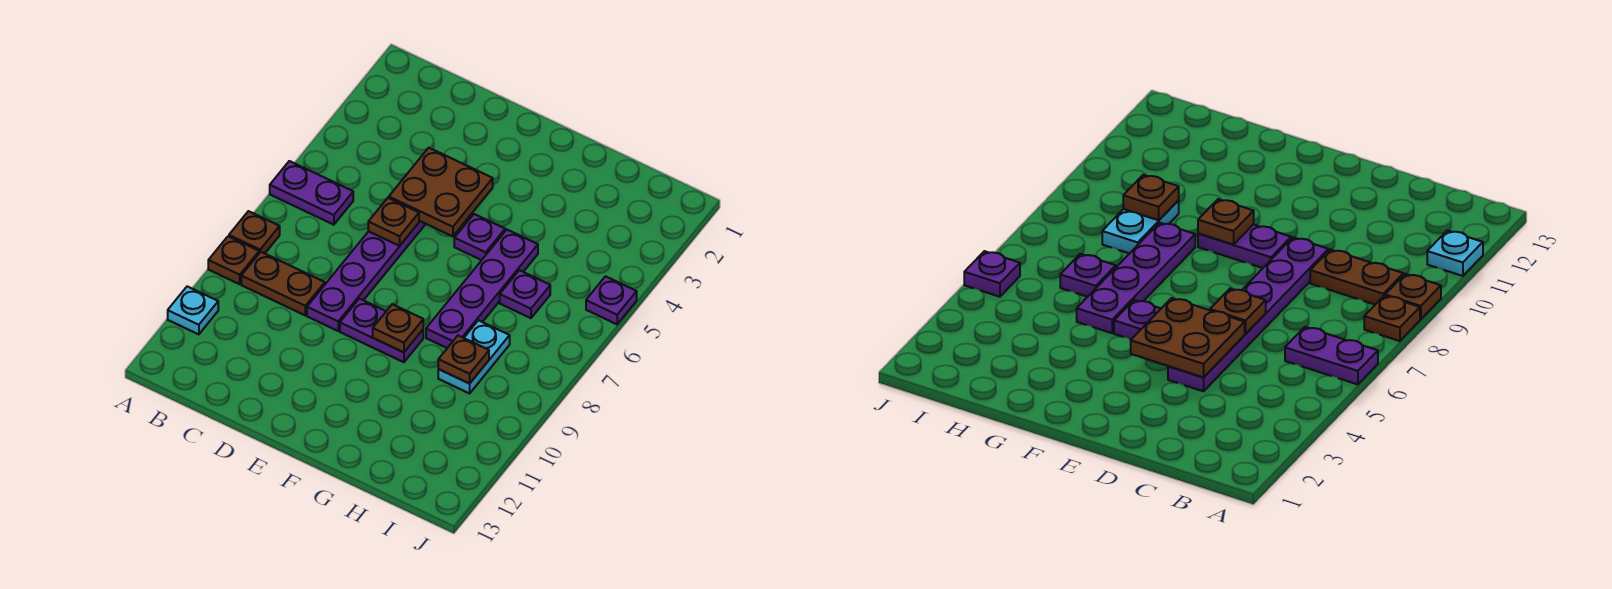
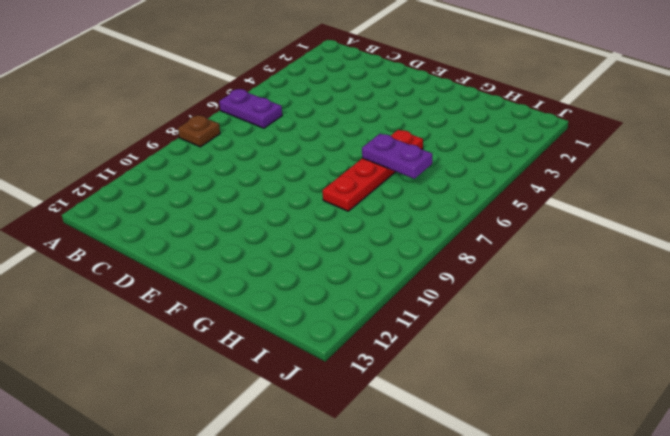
red plate G5:G8 level 1 -> purple plate G5:G8 level 1
purple plate G6:H6 level 2 -> purple plate E9:F9 level 1
none -> brown plate A9 level 1
none -> cyan plate A11 level 1
none -> brown plate B9:C9 level 1

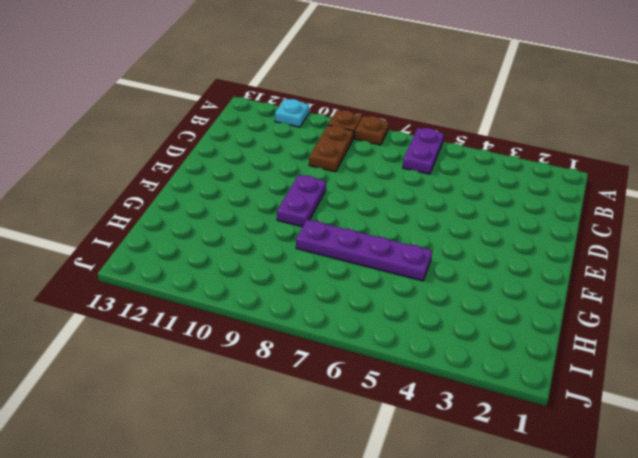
none -> purple plate D4:D9 level 1
none -> purple plate F5 level 1
none -> purple plate H6 level 1

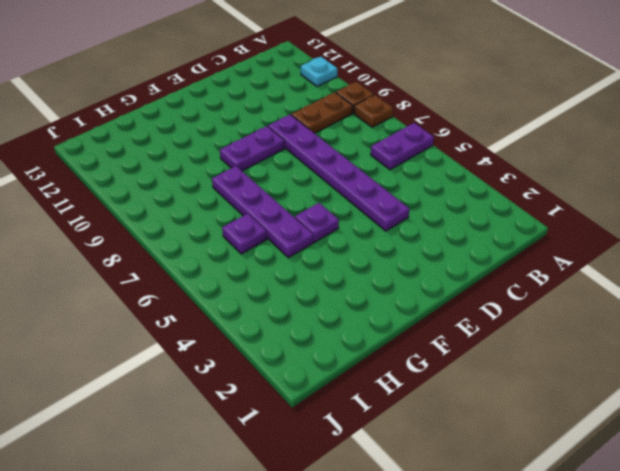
none -> cyan plate H8:H9 level 1
none -> purple plate J5 level 1
none -> brown plate D4:E5 level 2

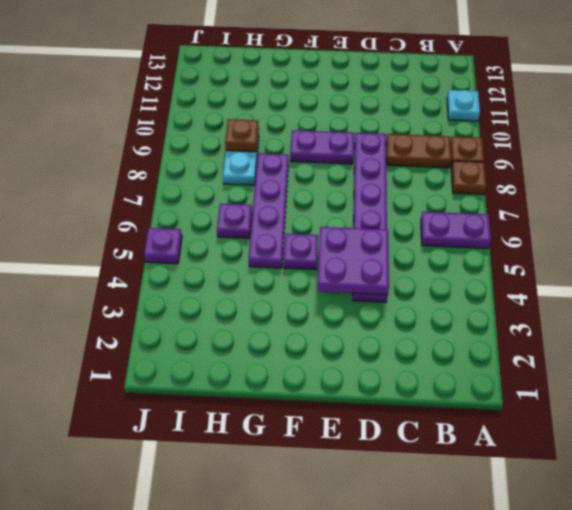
purple plate D4:E5 level 2 -> brown plate D4:E5 level 2
none -> brown plate D6 level 2
none -> brown plate F9 level 2

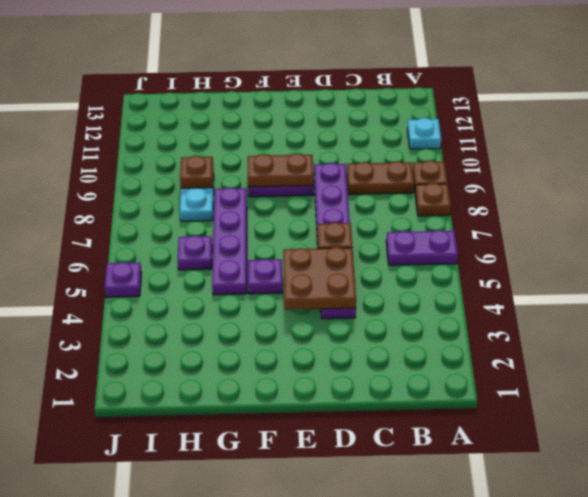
brown plate E9:F9 level 2 -> brown plate F9 level 2

